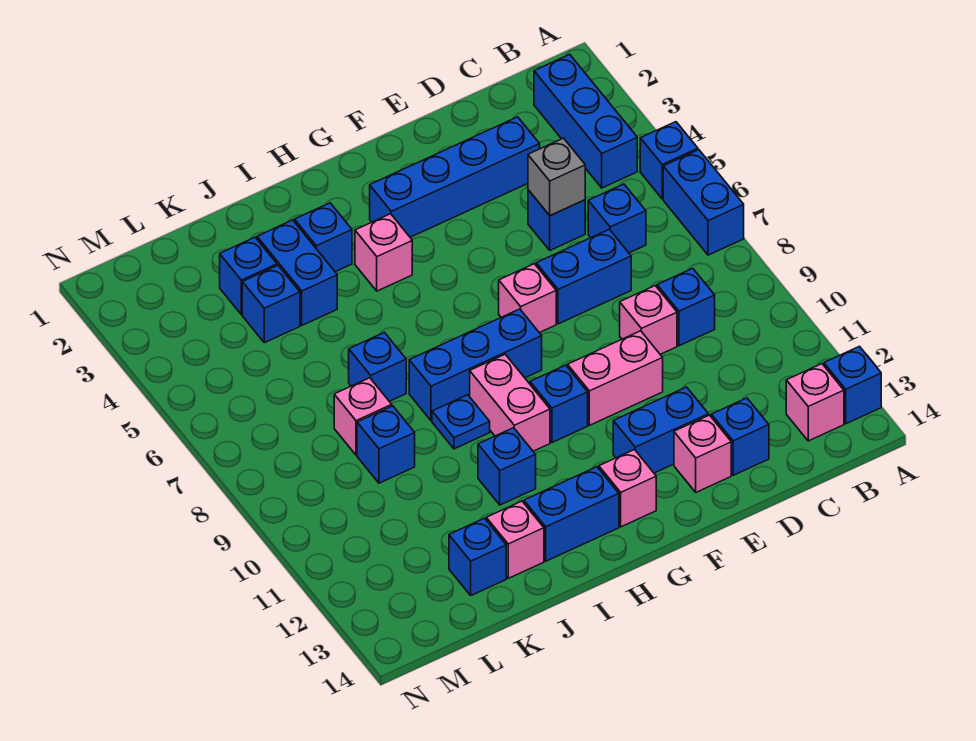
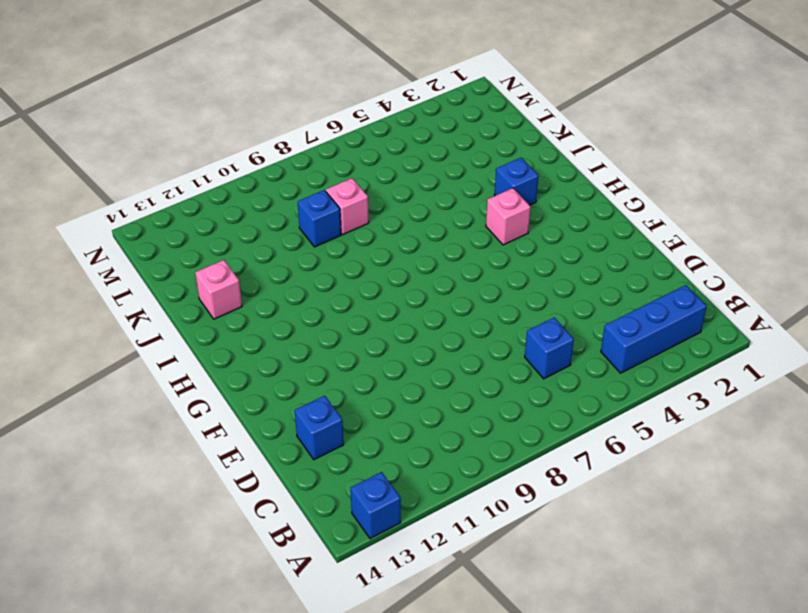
none -> blue brick A5 level 1
none -> blue brick A6:A7 level 1
none -> pink brick B13 level 1
none -> blue brick C9 level 1

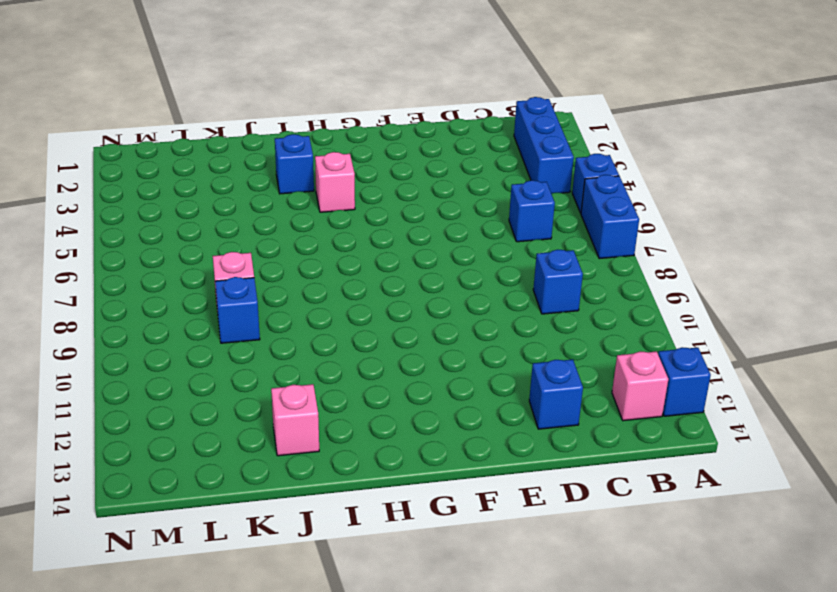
none -> blue brick D3:G3 level 1
none -> blue brick D5 level 1
none -> blue brick D7:E7 level 1
none -> pink brick D9 level 1

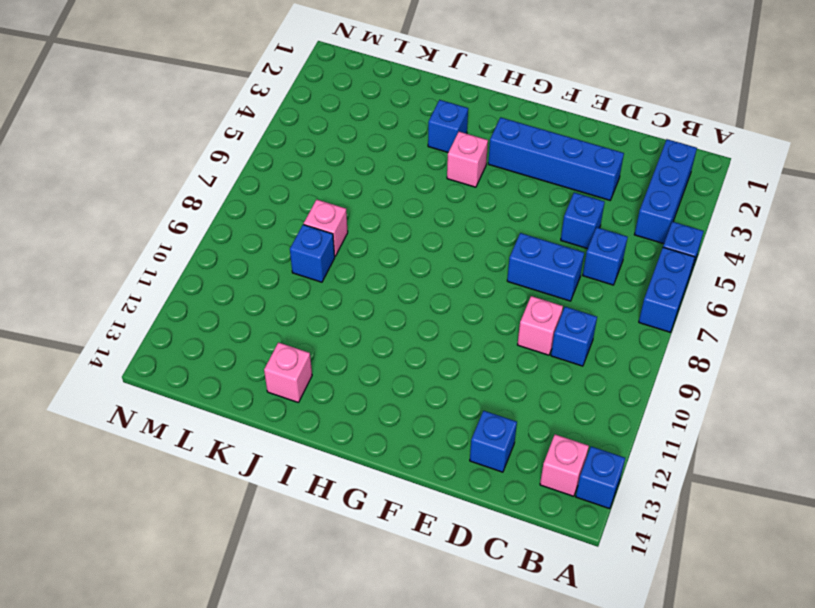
none -> pink brick E10:F10 level 1
none -> blue brick E12:F12 level 1
none -> pink brick E13 level 1
none -> pink brick F7 level 1

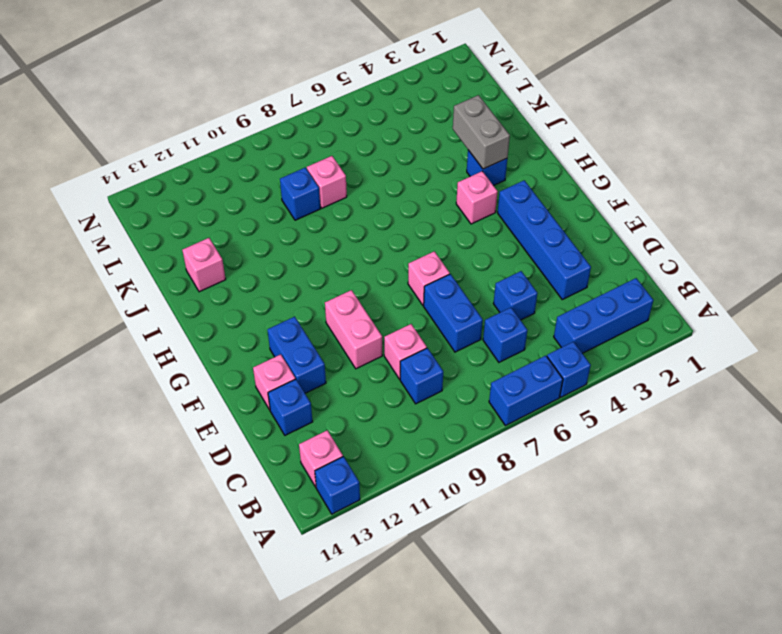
grey brick I3:J3 level 2 -> none
none -> blue brick G8:I8 level 1
none -> blue brick G10 level 1
none -> pink brick G13 level 1
none -> pink brick H9:H10 level 1

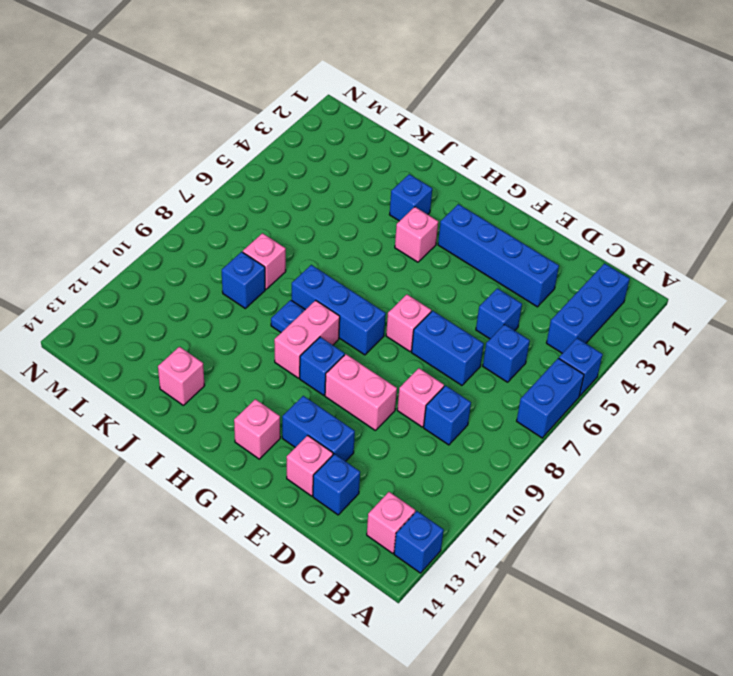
none -> blue brick H13:I13 level 1
none -> blue brick I11 level 1
none -> blue brick J3:J4 level 1
none -> blue brick J7 level 1

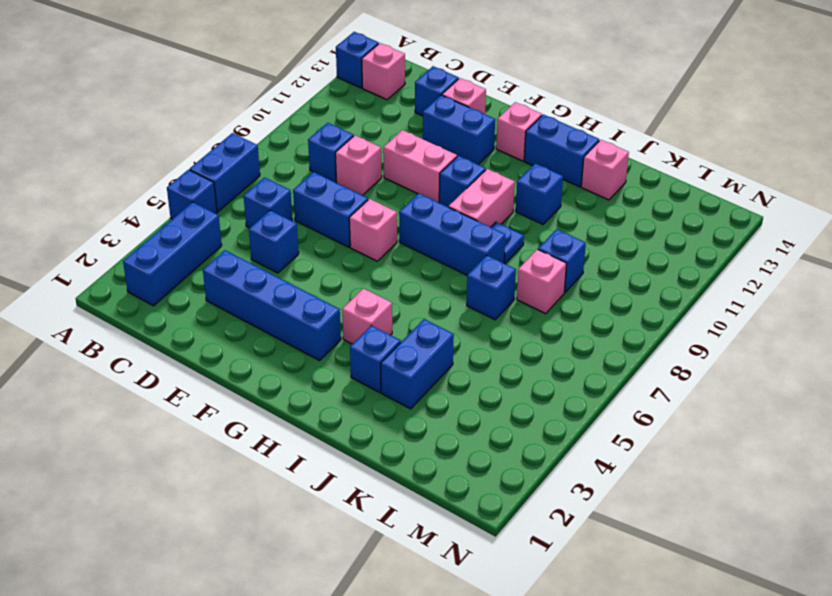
none -> blue brick K3 level 1
none -> blue brick K4 level 1
none -> blue brick K13 level 1
none -> grey brick D5 level 2

